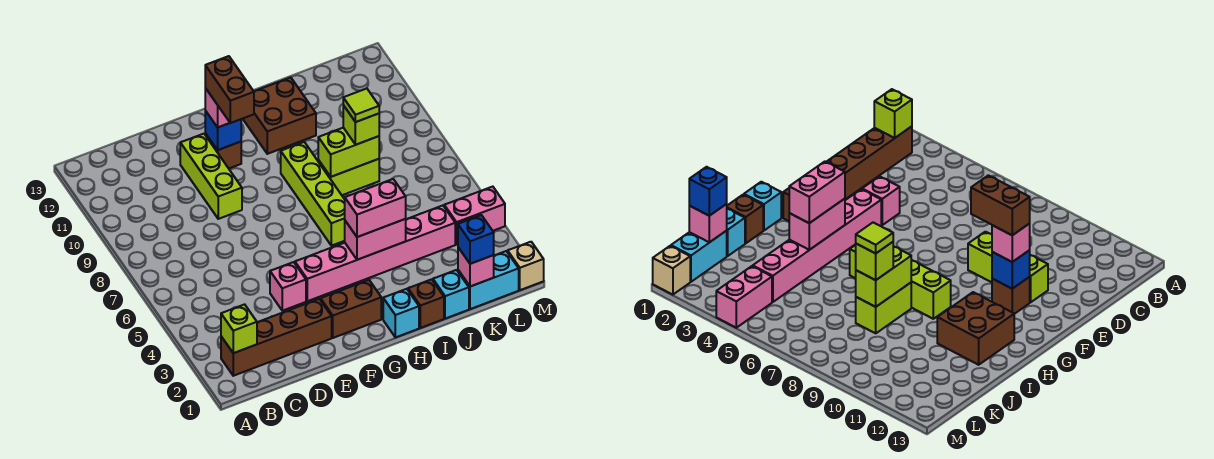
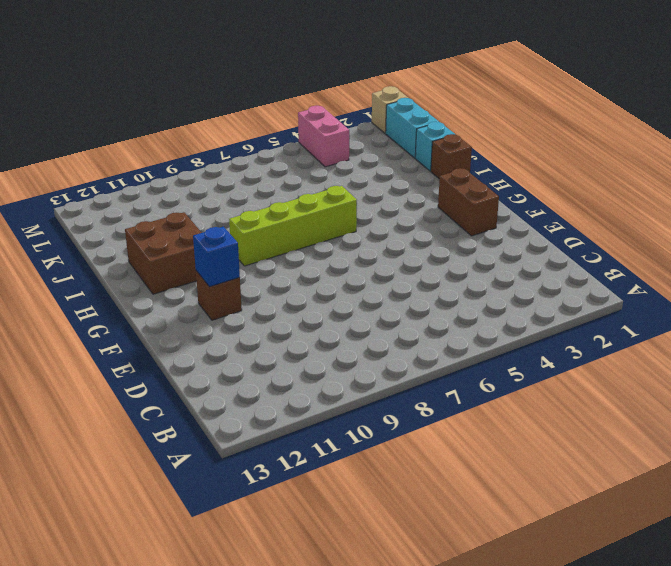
none -> brown brick B2:E2 level 1
none -> pink brick E4 level 1
none -> lime brick E9:E11 level 1

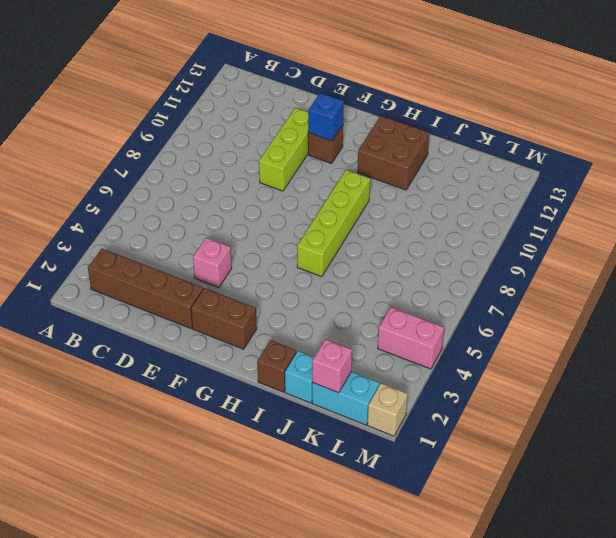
none -> pink brick F4:K4 level 1
none -> cyan brick H1 level 1
none -> lime brick I8:J8 level 1

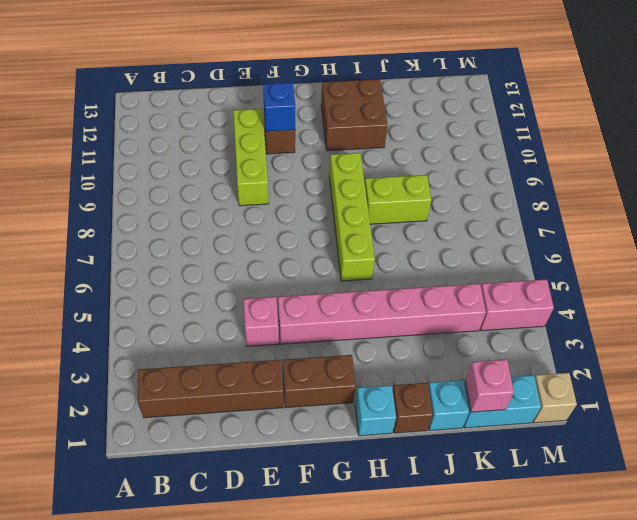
none -> lime brick B2 level 2
none -> pink brick H4:I4 level 2
none -> lime brick I8:J8 level 2

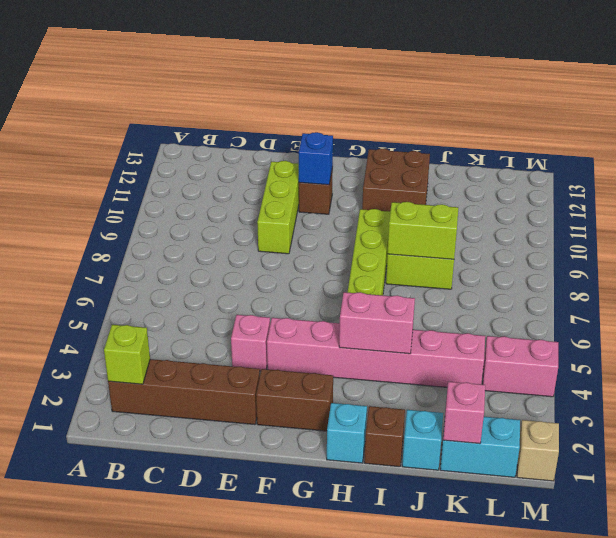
none -> pink brick F11 level 3
none -> pink brick H4:I4 level 3
none -> lime brick J8 level 3

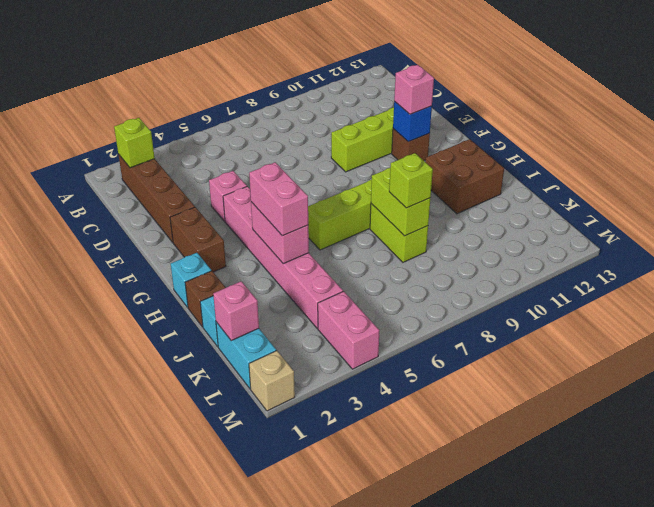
none -> blue brick K1 level 3
none -> brown brick F10:F11 level 4
none -> lime tile J8 level 4

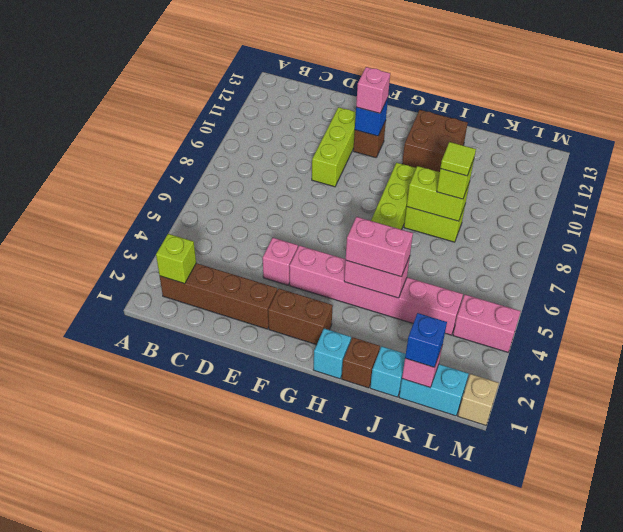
none -> brown brick F10:F11 level 4

